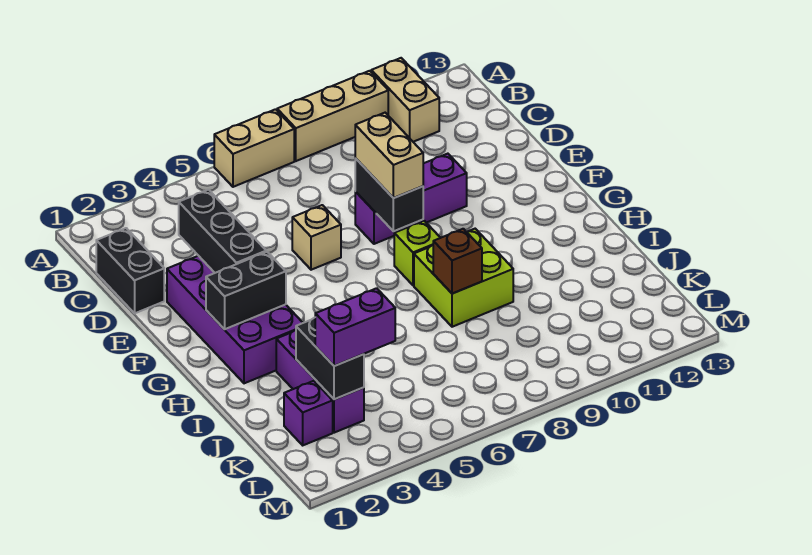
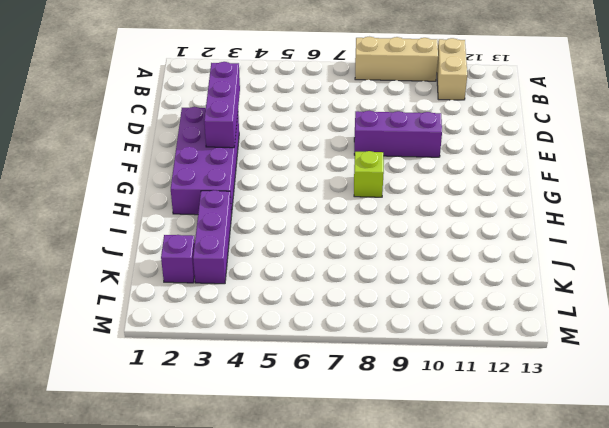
purple brick D3:F3 level 2 -> black brick D3:F3 level 2
none -> tan brick A6:A7 level 1
none -> black brick C1:D1 level 1
none -> tan brick E6 level 1

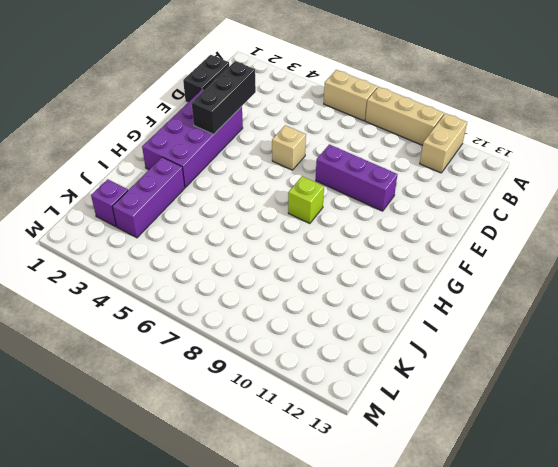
none -> lime brick H8:I9 level 1
none -> black brick E8:F8 level 2
none -> black brick G2:G3 level 2

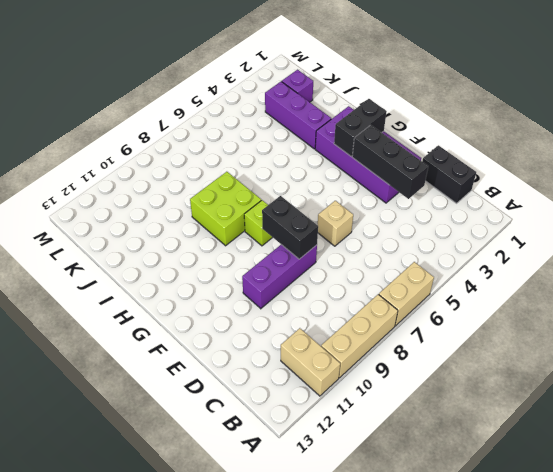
none -> brown brick I8 level 2
none -> black brick J3:K3 level 2
none -> tan brick E8:F8 level 3

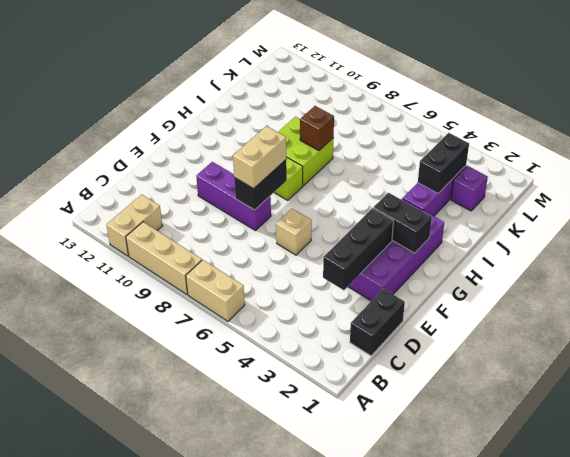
none -> purple brick K3:K4 level 3

